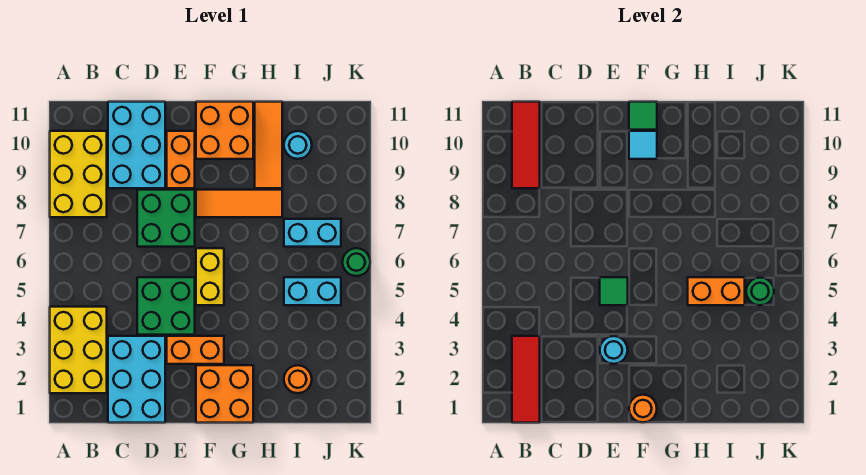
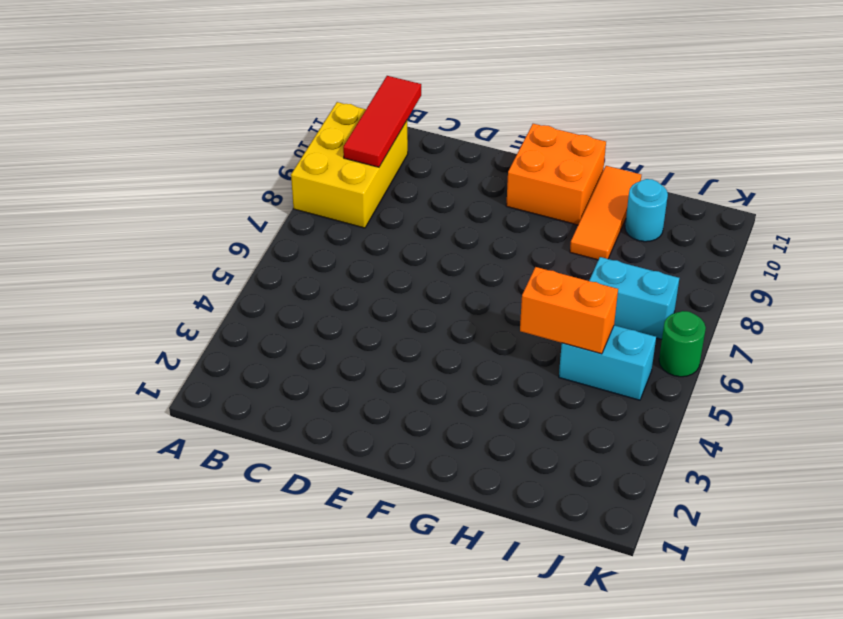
none -> yellow brick A2:B4 level 1
none -> cyan brick C1:D3 level 1
none -> cyan brick C9:D11 level 1

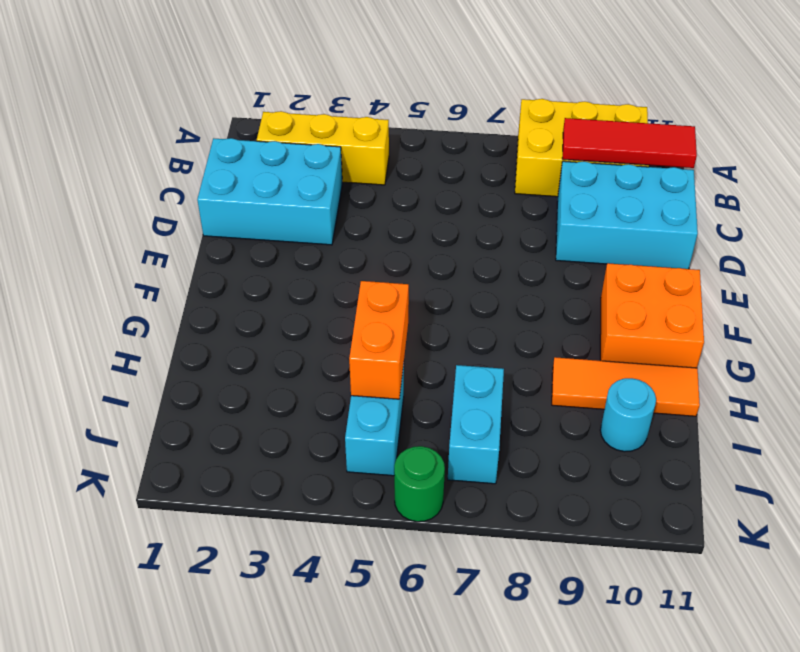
yellow brick B2:B4 level 1 -> yellow brick A2:B4 level 1
none -> green brick D4:E5 level 1
none -> green brick D7:E8 level 1
none -> orange brick E3:F3 level 1

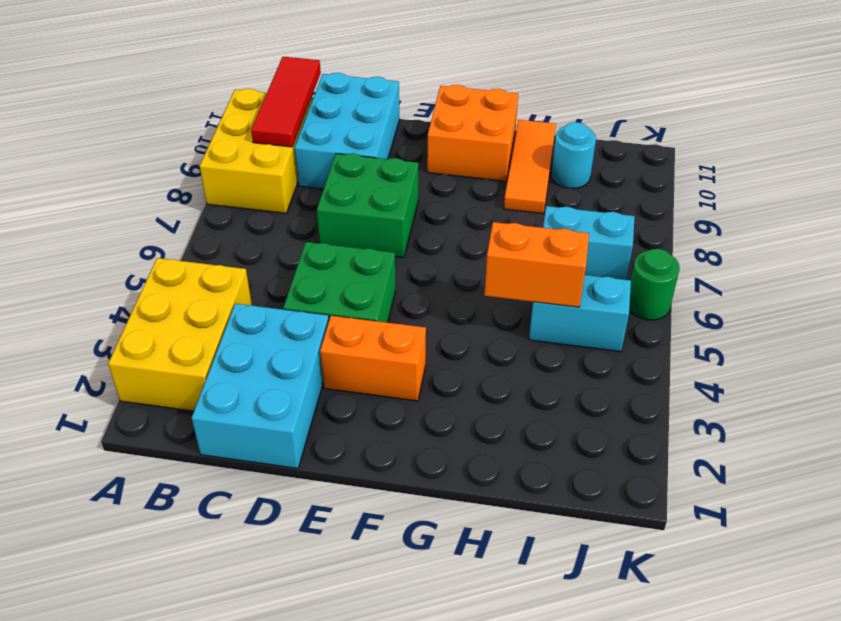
none -> orange brick E9:E10 level 1
none -> orange brick F1:G2 level 1
none -> yellow brick F5:F6 level 1

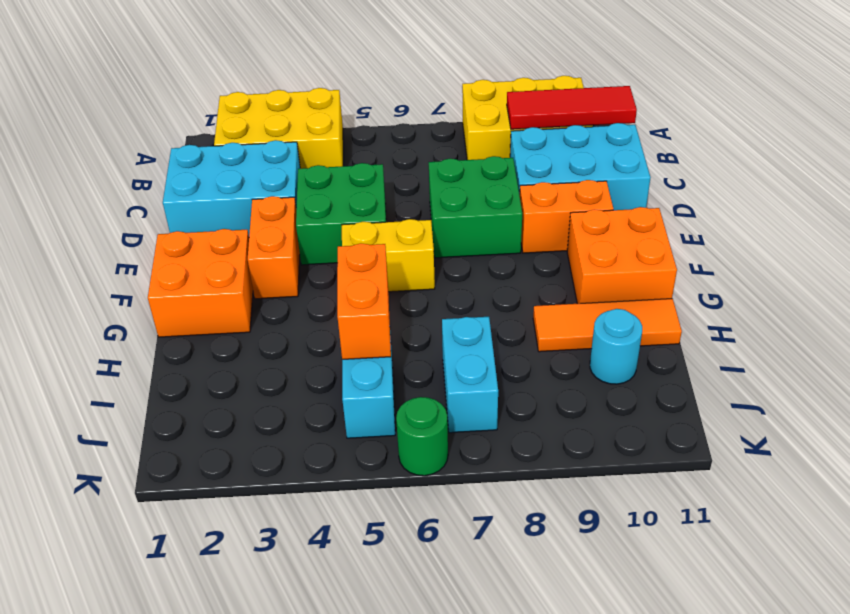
none -> orange tile F8:H8 level 1
none -> orange round brick I2 level 1
none -> red tile B1:B3 level 2

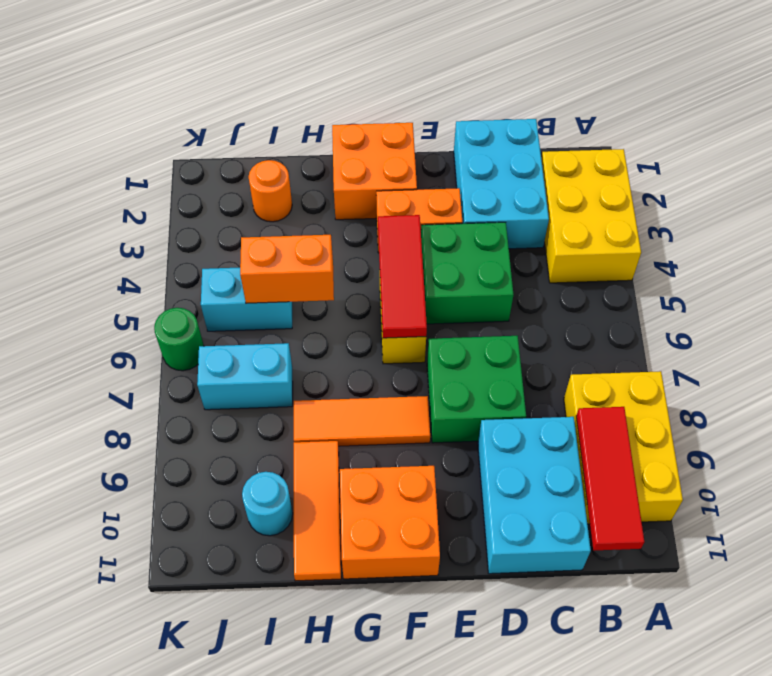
red tile F4:F6 level 2 -> red tile B1:B3 level 2
none -> orange brick E9:E10 level 1
none -> cyan round brick E3 level 2
none -> green tile E5 level 2

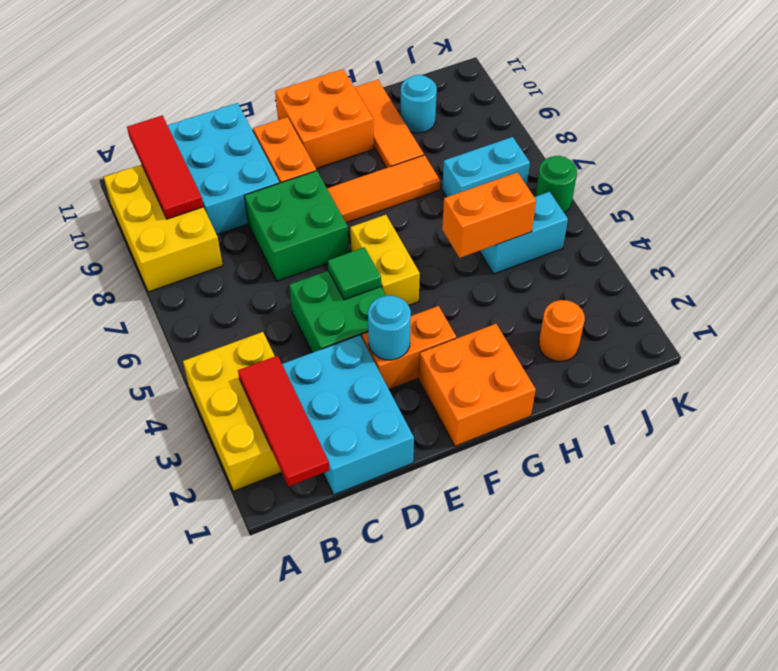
none -> orange round brick F1 level 2
none -> cyan tile F10 level 2
none -> green tile F11 level 2

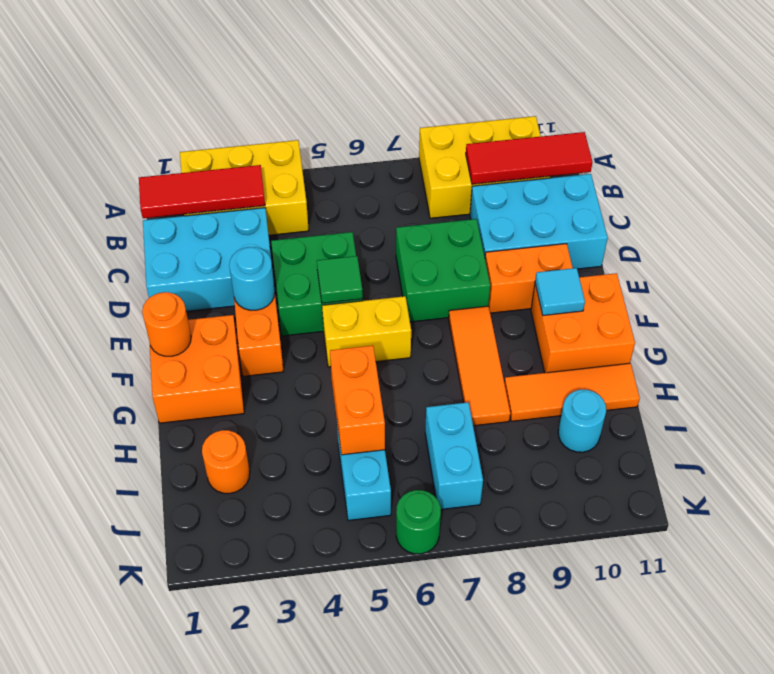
none -> green tile F11 level 2
none -> green round brick J5 level 2

